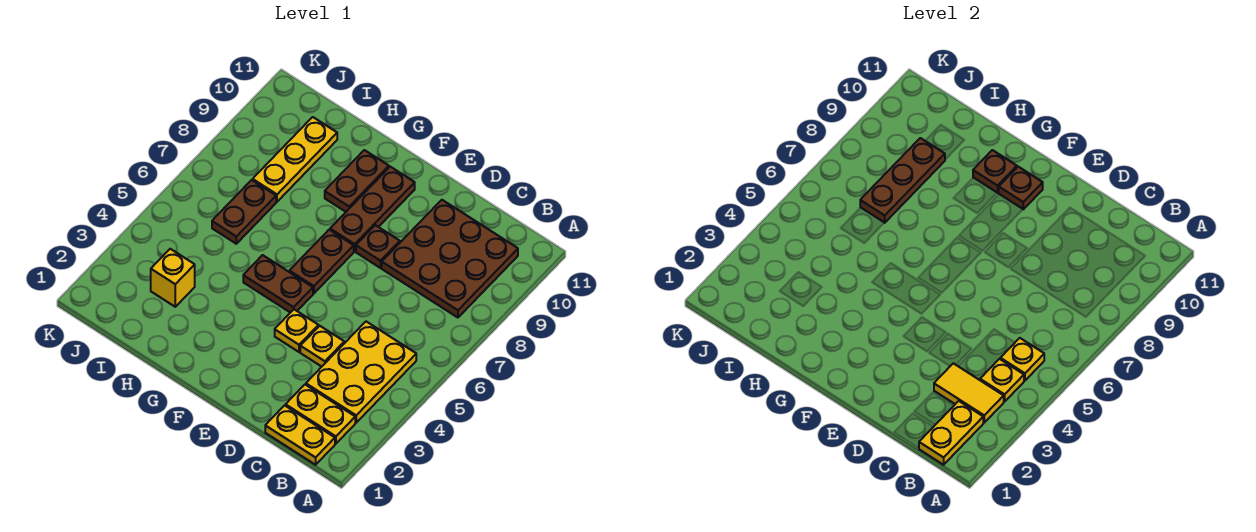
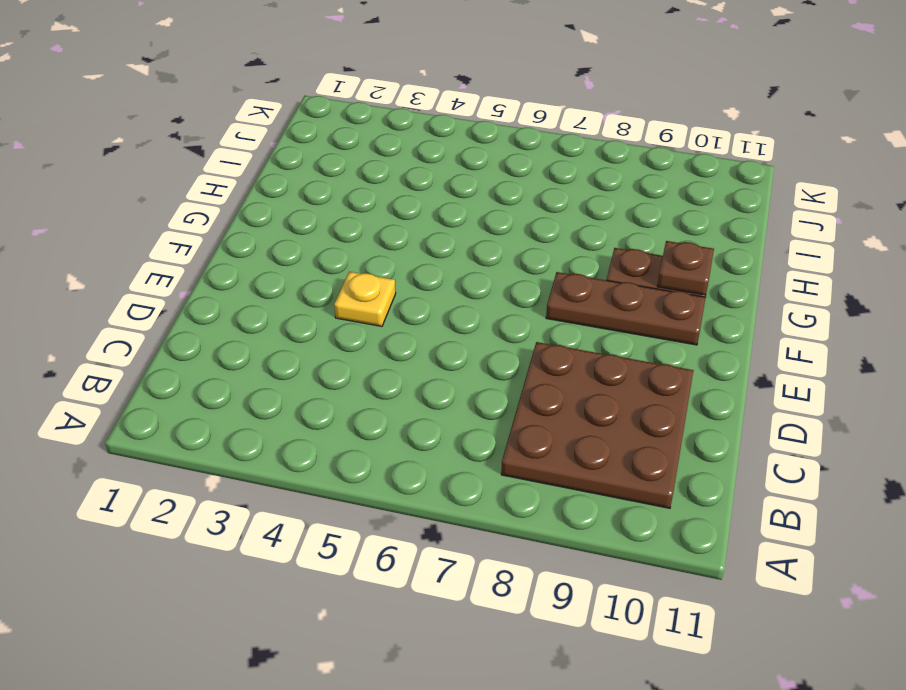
none -> yellow plate B1:C1 level 1
none -> yellow plate B2:C2 level 1
none -> yellow plate B3:C5 level 1

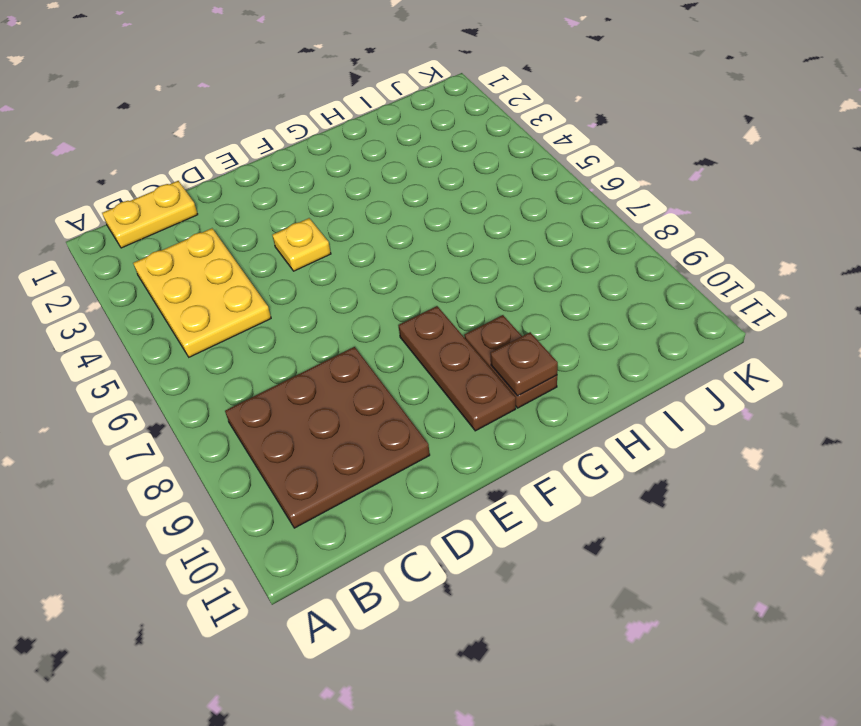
none -> yellow plate B2:C2 level 1
none -> yellow plate D4 level 1
none -> brown plate E8 level 1

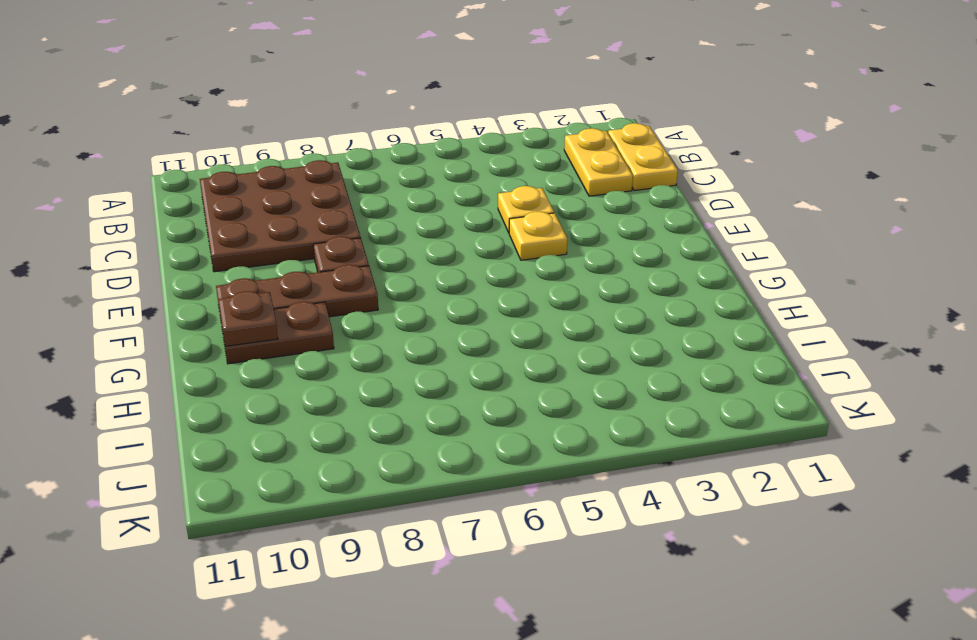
none -> yellow plate B3:C5 level 1
none -> brown plate F5:G5 level 1
none -> brown plate F6:F7 level 1

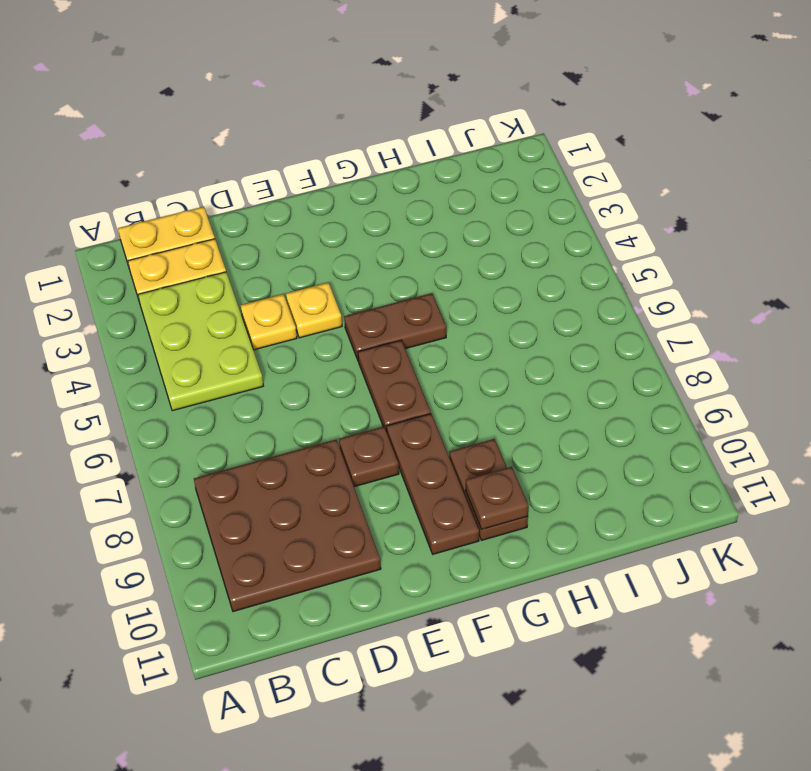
lime plate B3:C5 level 1 -> yellow plate B3:C5 level 1
none -> yellow brick I3 level 1
none -> brown plate I6:I7 level 1
none -> yellow plate I8:I10 level 1

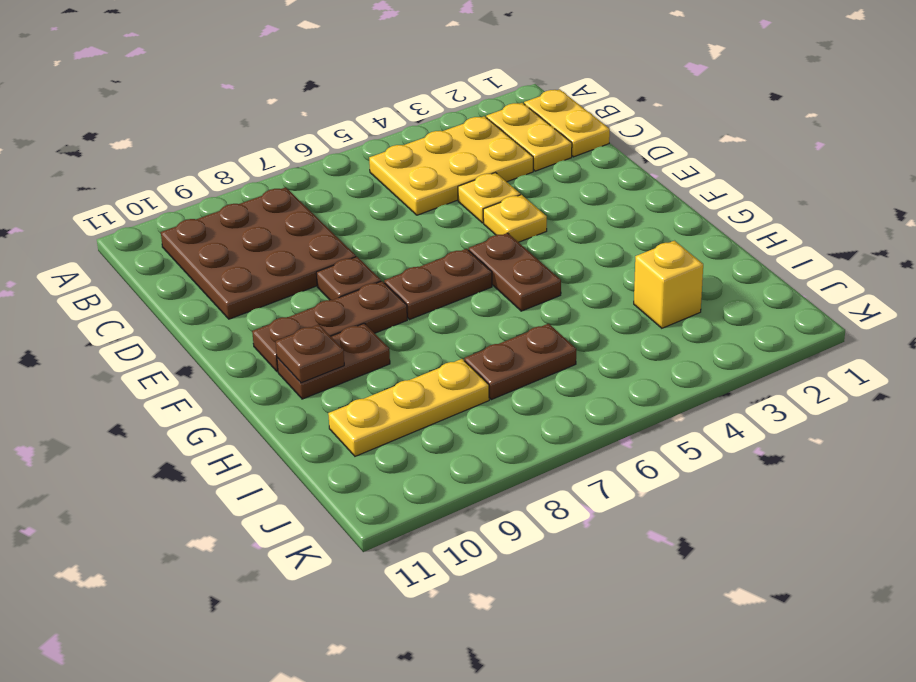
none -> yellow plate B1:B2 level 2
none -> yellow tile B3:C3 level 2
none -> yellow plate B4 level 2

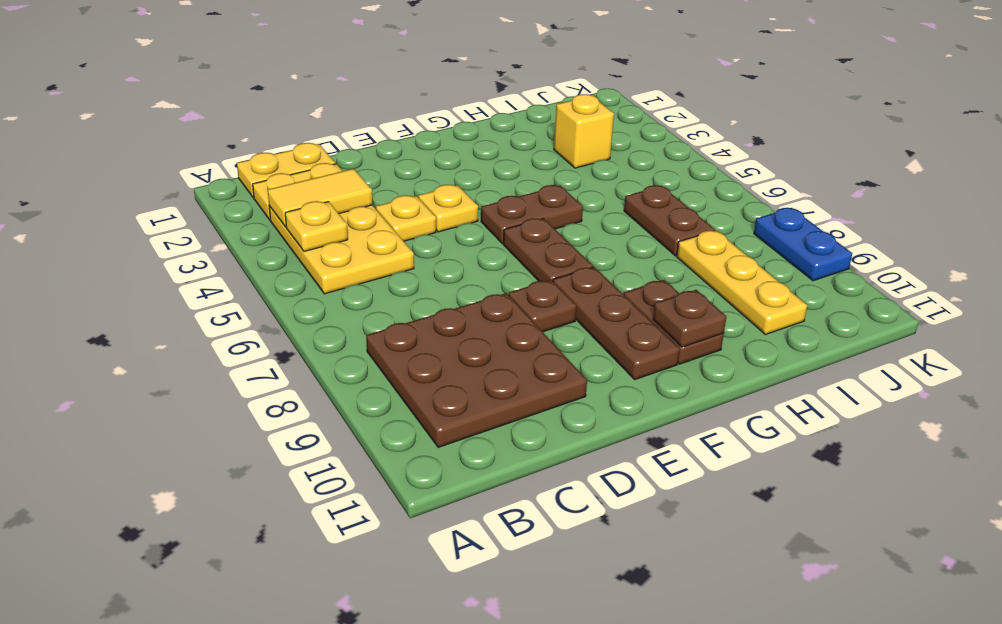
blue plate K8:K9 level 1 -> none
none -> yellow plate B1:B2 level 2
none -> yellow plate B5 level 2
none -> brown plate F10 level 2

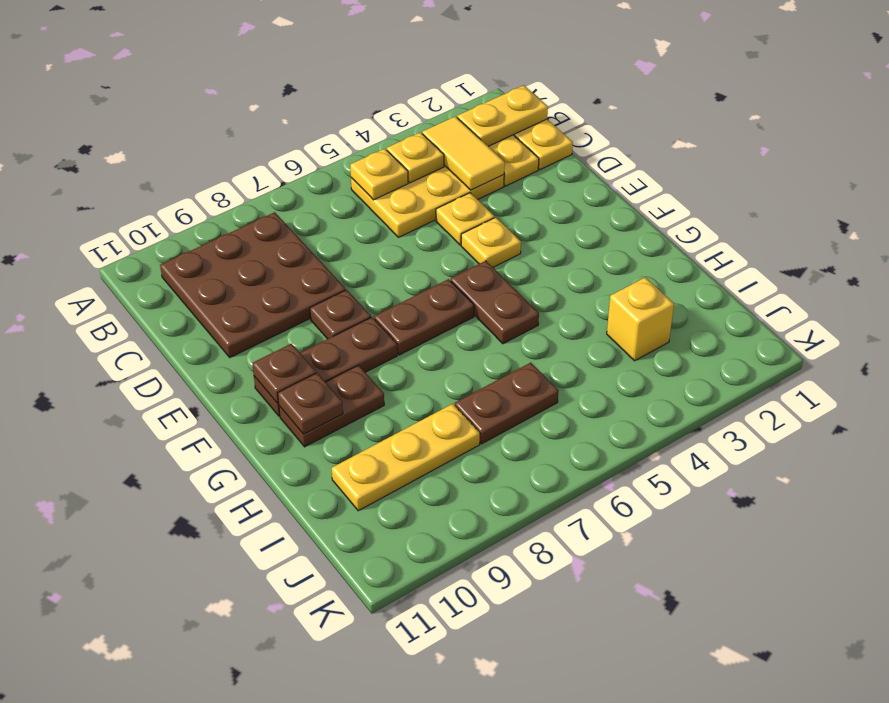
none -> brown plate I7:I9 level 2

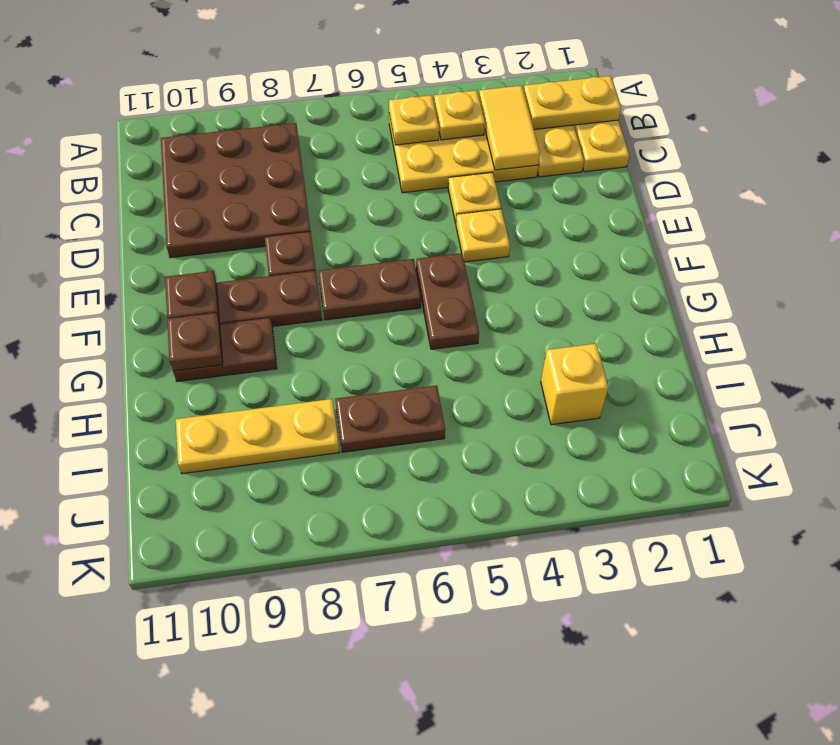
none -> brown plate I7:I9 level 2

